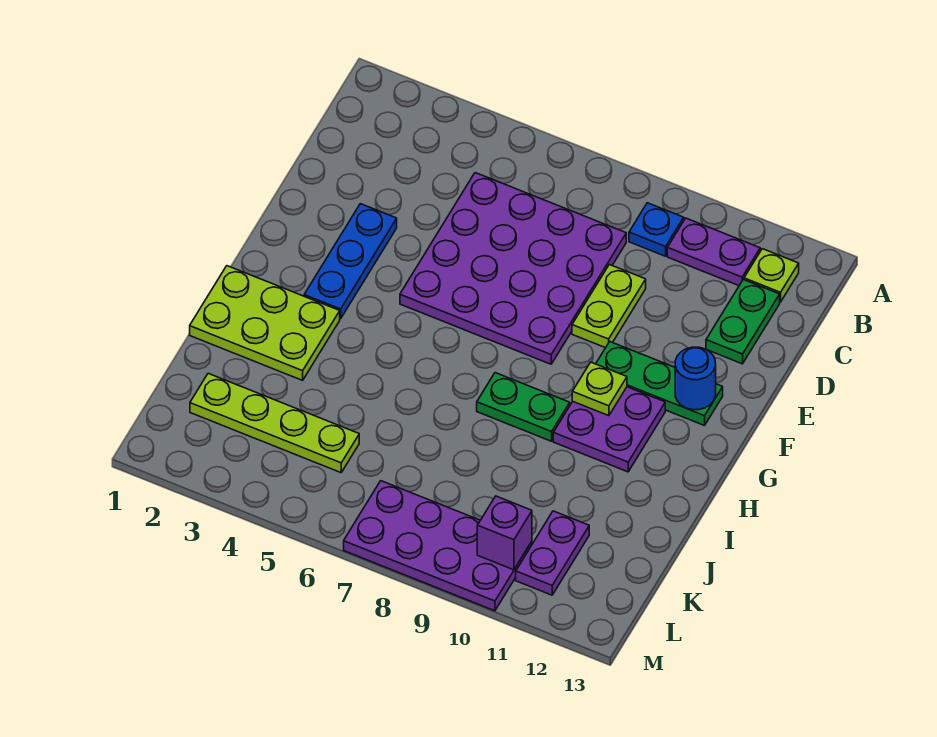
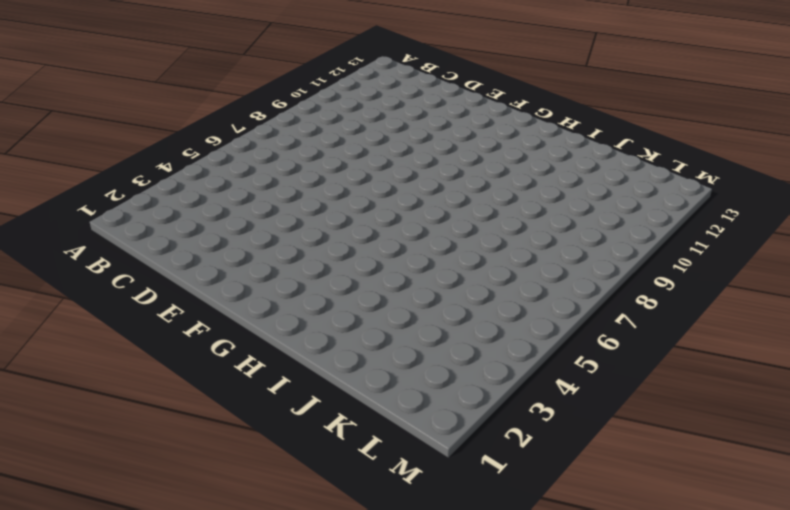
none -> blue plate B9 level 1
none -> purple plate B10:B11 level 1
none -> lime plate B12 level 1

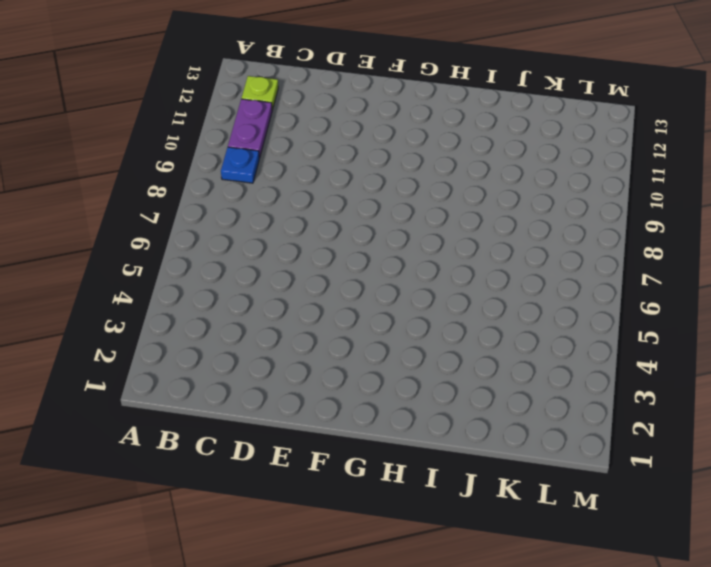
none -> purple plate C5:F8 level 1
none -> green plate C12:D12 level 1
none -> lime plate D9:E9 level 1

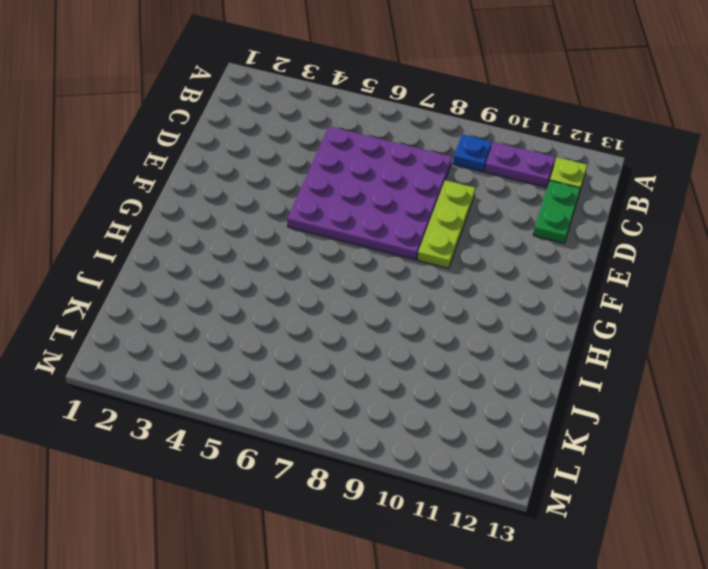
lime plate D9:F9 level 1 -> lime plate D9:E9 level 1
none -> blue plate E3:G3 level 1
none -> green plate F10:F12 level 1
none -> purple plate G10:H11 level 1

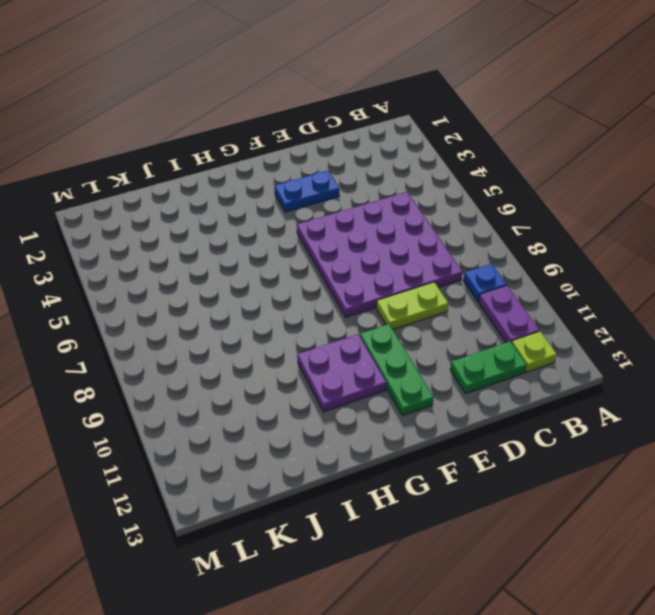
blue plate E3:F3 level 1 -> blue plate E3:G3 level 1
none -> lime plate H1:I3 level 1
none -> green plate H8:H9 level 1
none -> lime plate K2:K5 level 1

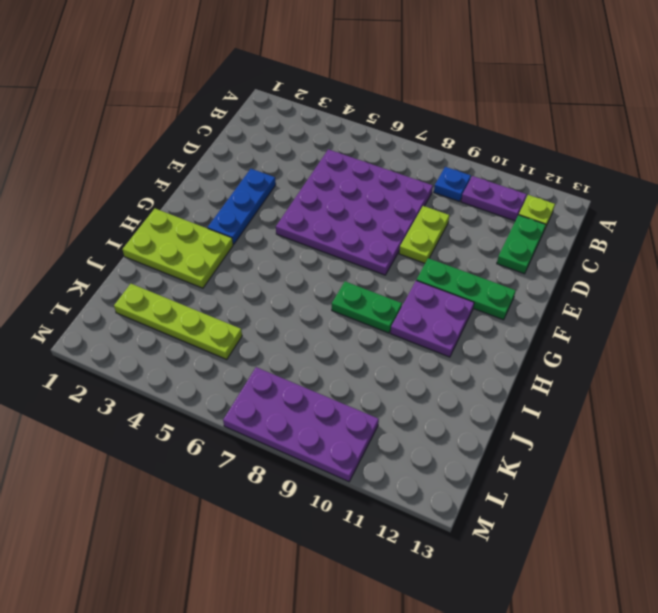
none -> purple plate K11:L11 level 1
none -> blue round brick F12 level 2
none -> lime plate G10 level 2

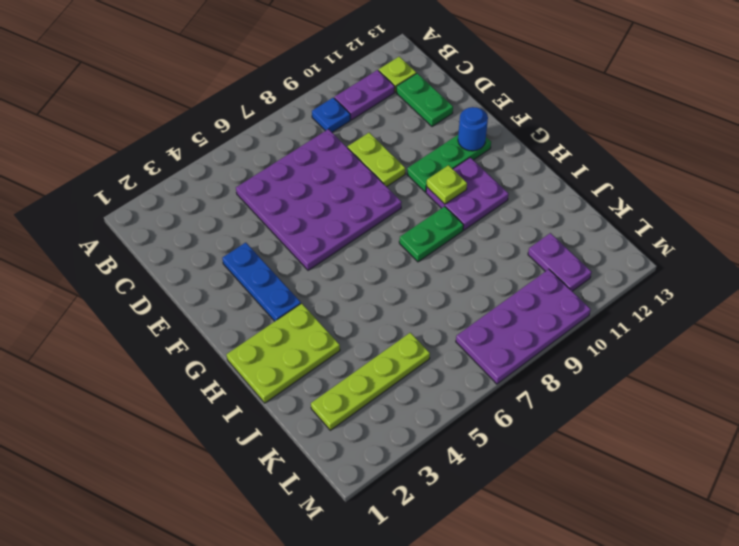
none -> purple brick L10 level 2

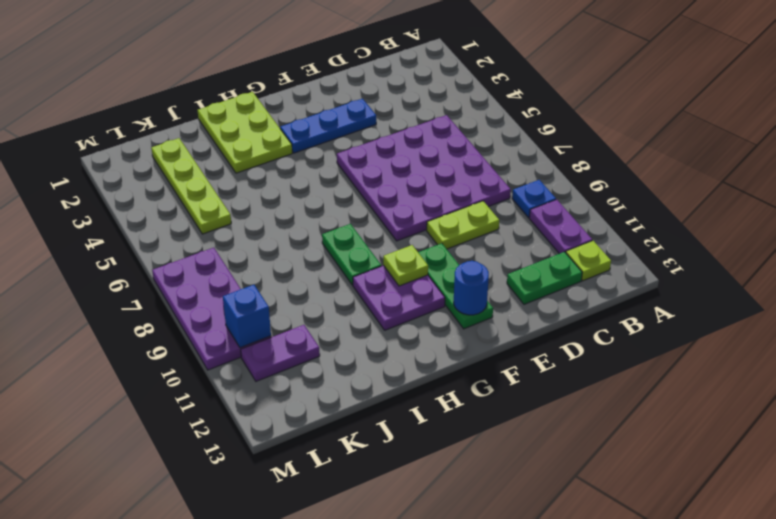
blue brick L10 level 2 -> purple brick L10 level 2

